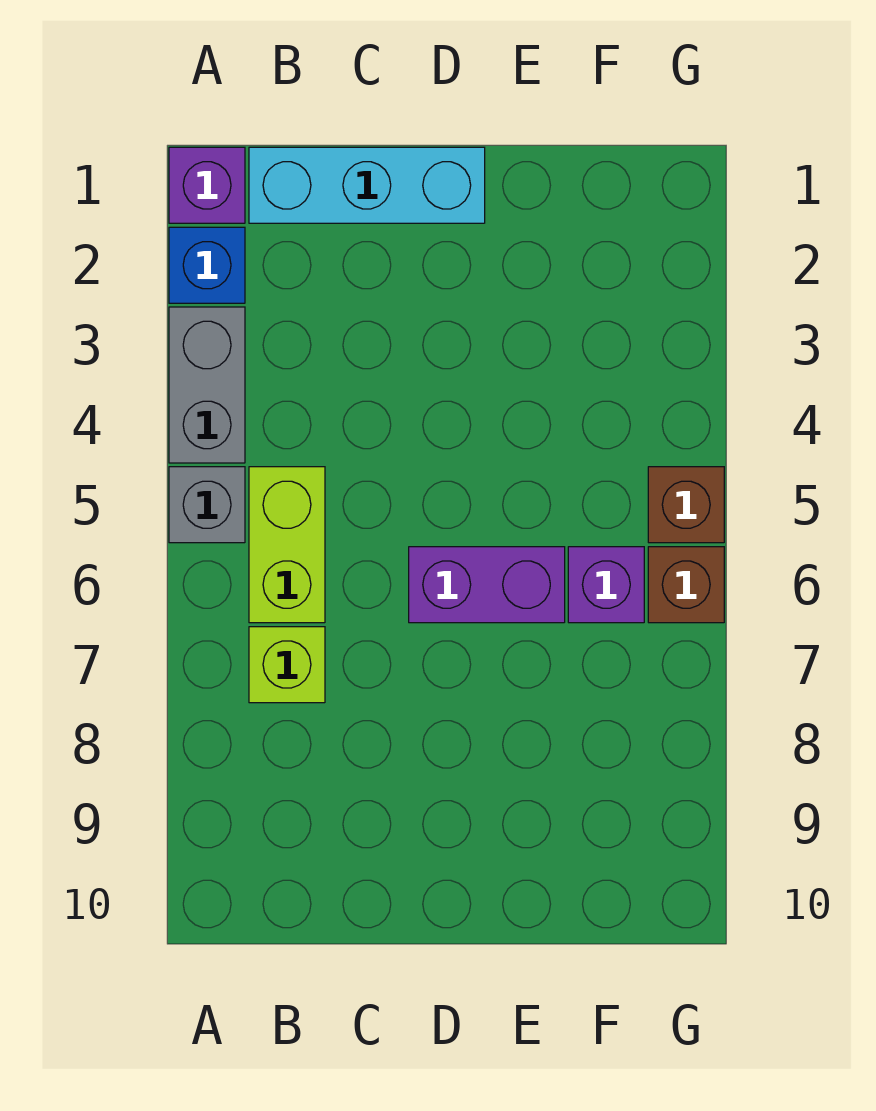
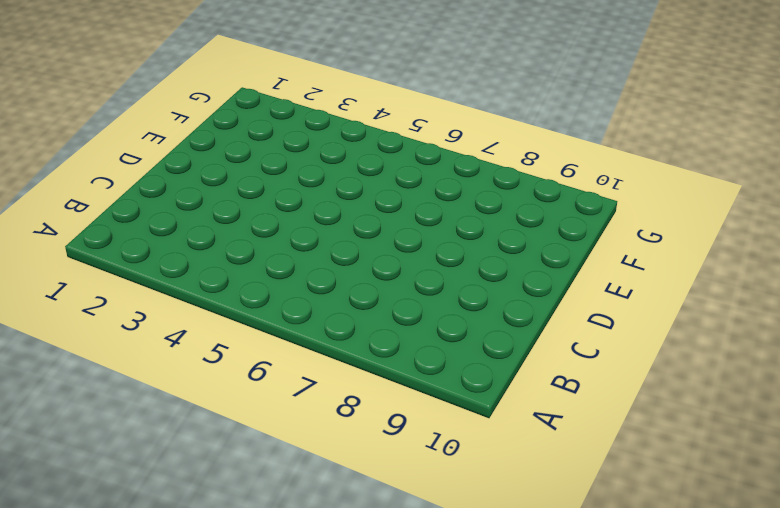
none -> purple brick A1 level 1
none -> blue brick A2 level 1

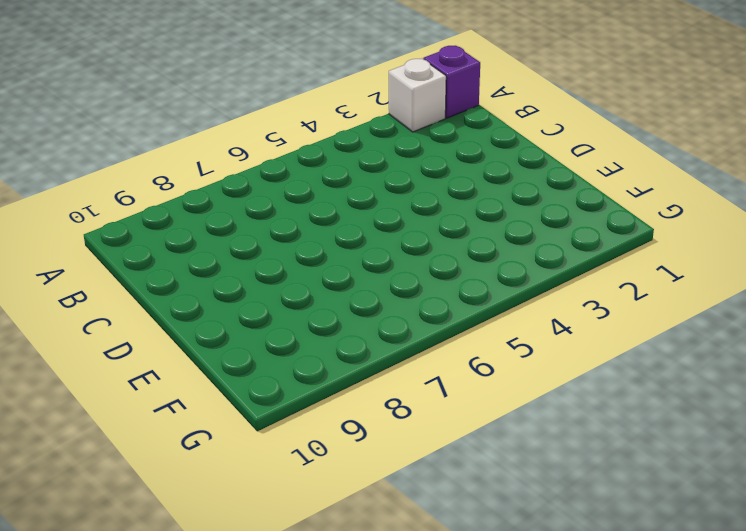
white brick A2 level 1 -> blue brick A2 level 1
none -> grey brick A3:A4 level 1
none -> grey brick A5 level 1

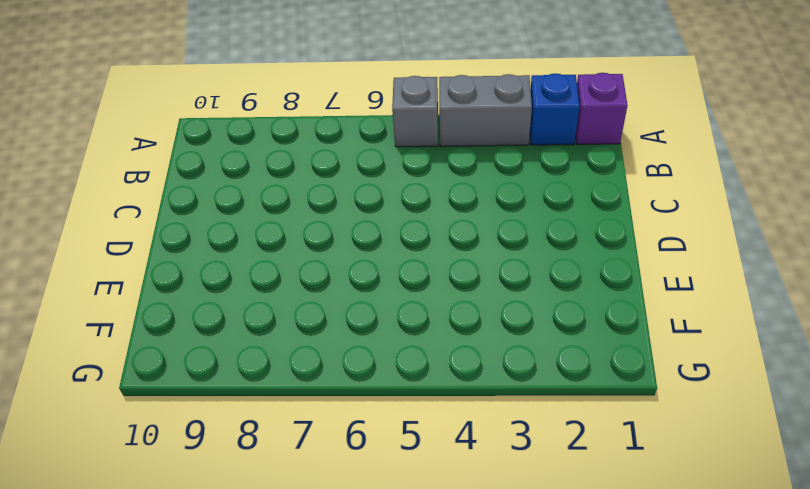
none -> cyan brick B1:D1 level 1
none -> lime brick B5:B6 level 1

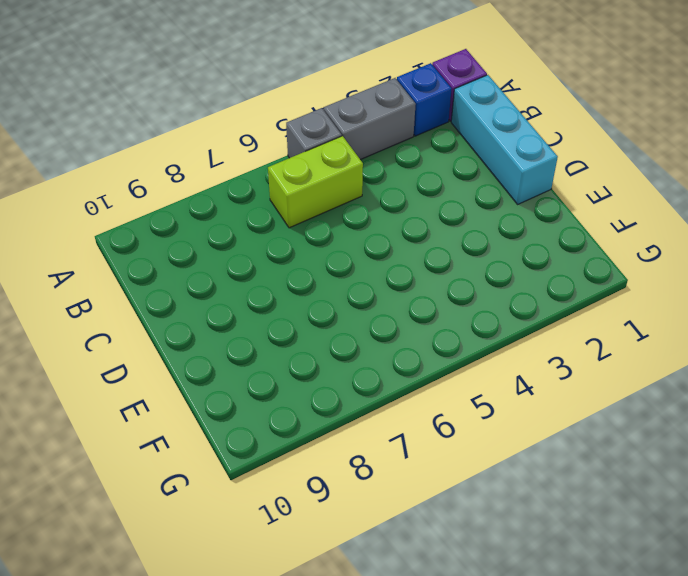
none -> lime brick B7 level 1
none -> purple brick D6:E6 level 1

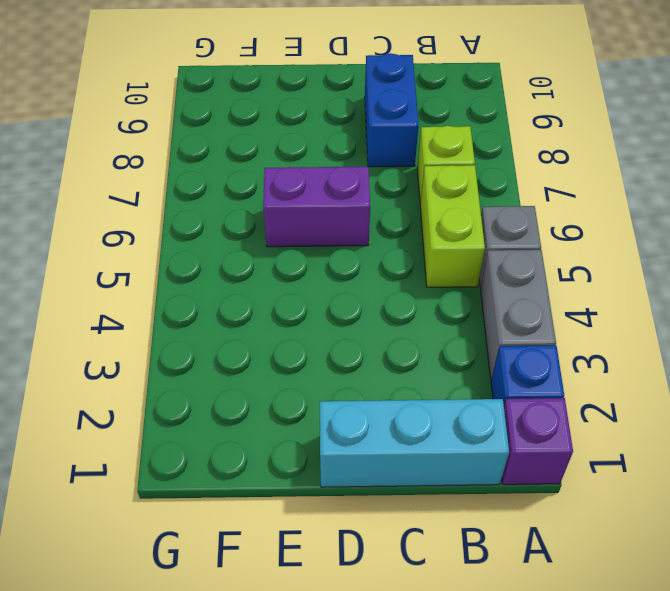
blue brick C8:C9 level 1 -> none
none -> purple brick F6 level 1
none -> brown brick G5 level 1

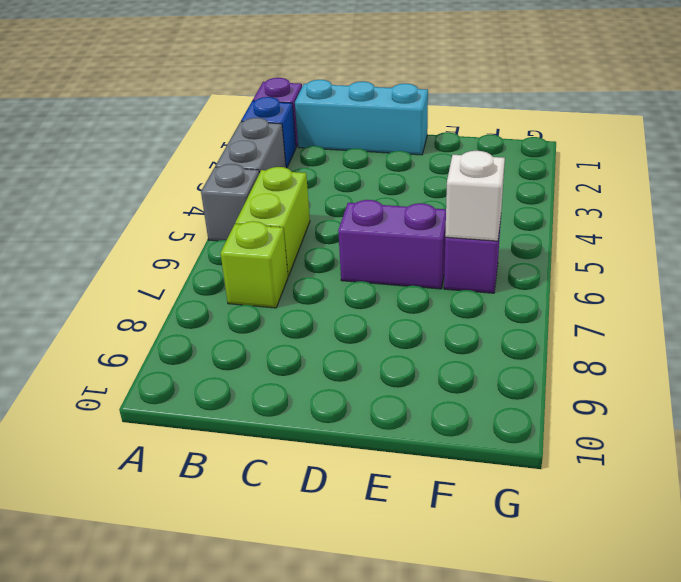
white brick F6 level 2 -> none
none -> brown brick G5 level 1
none -> brown brick G6 level 1

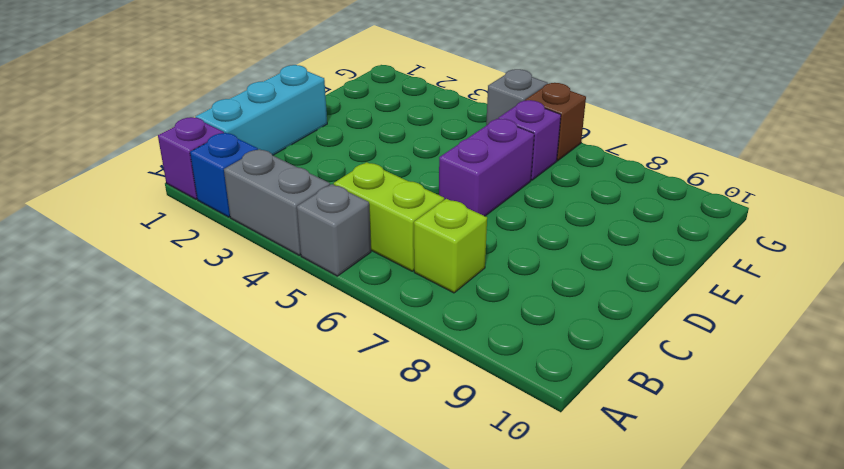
grey brick G5 level 1 -> brown brick G5 level 1

